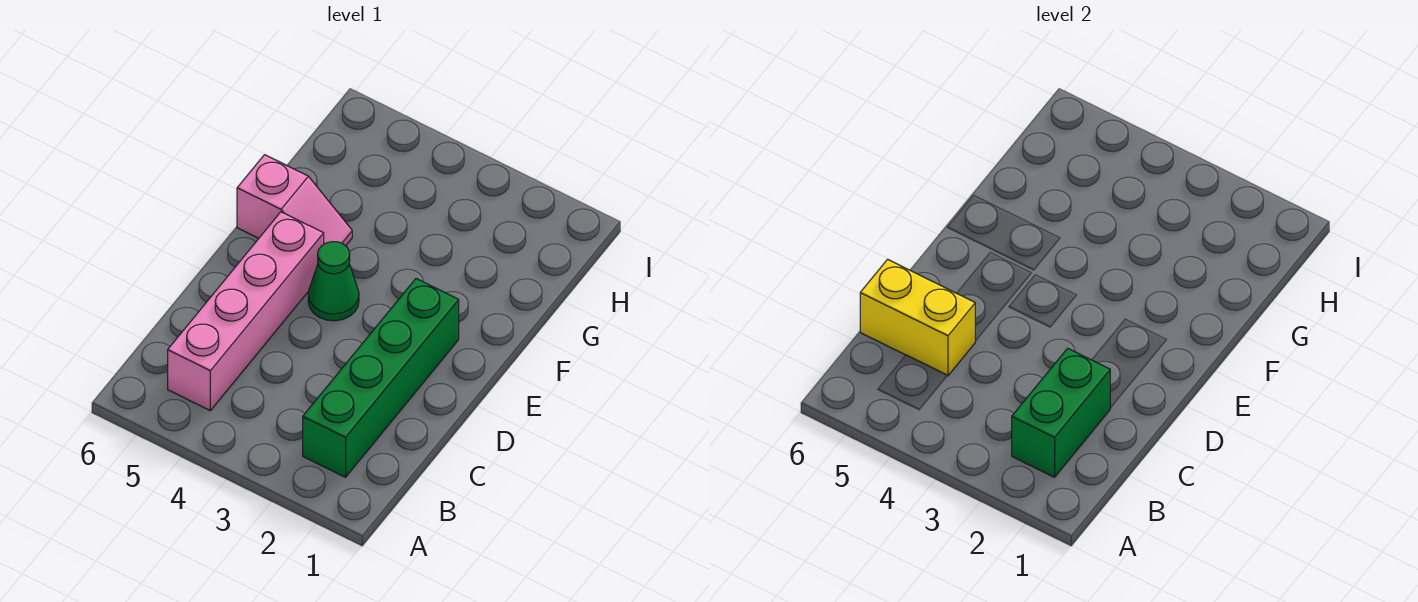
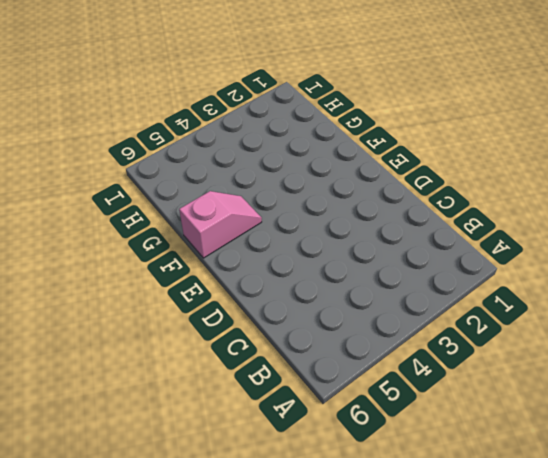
none -> green brick B2:E2 level 1
none -> pink brick B5:E5 level 1

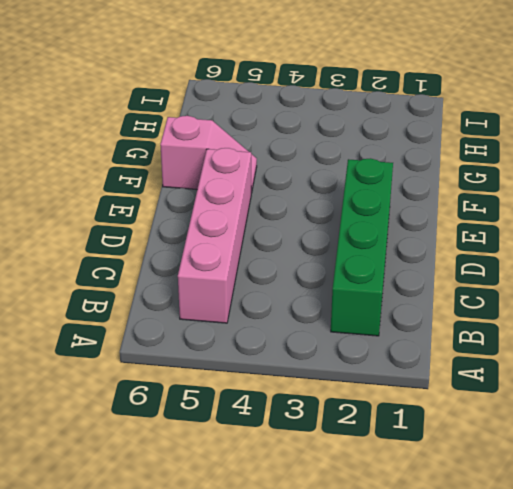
none -> green cone E4 level 1
none -> green brick B2:C2 level 2

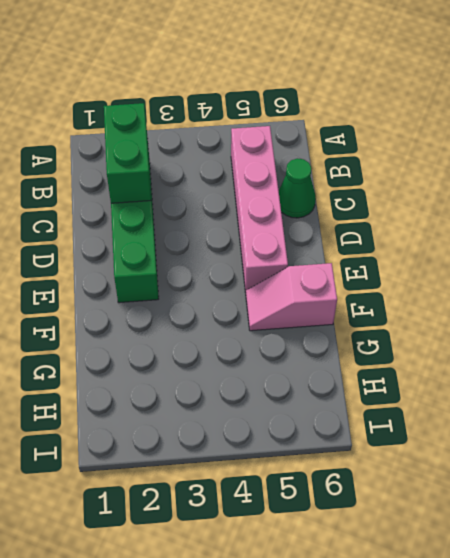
green cone C6 level 1 -> green cone E4 level 1
none -> yellow brick C5:C6 level 2

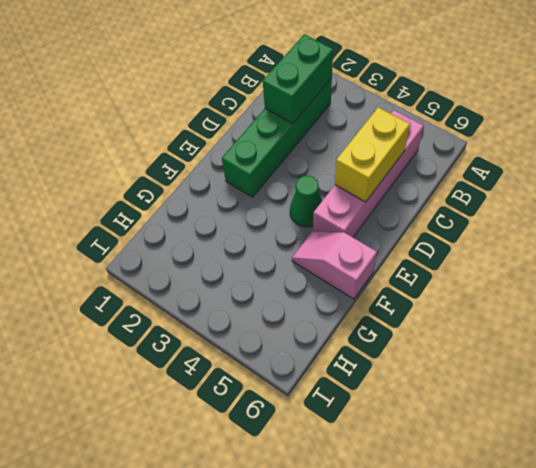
yellow brick C5:D5 level 2 -> yellow brick C5:C6 level 2

